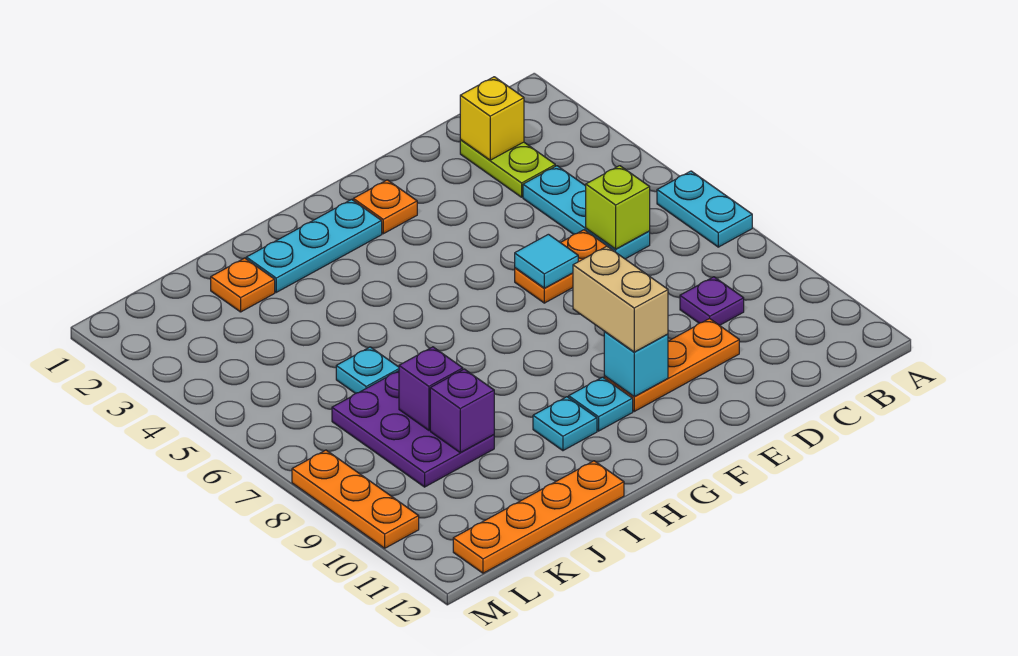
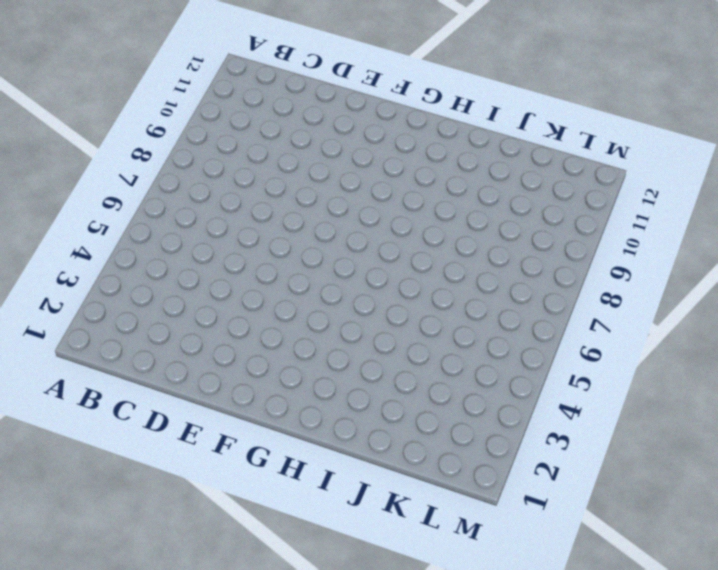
none -> cyan plate A6:A7 level 1
none -> lime plate C2:C3 level 1
none -> cyan plate C4:C6 level 1

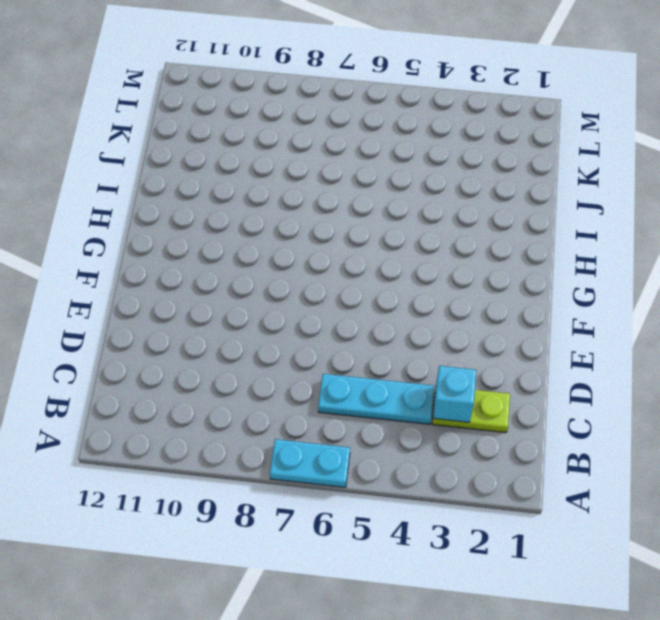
cyan brick C3 level 2 -> cyan brick F10 level 2
none -> purple plate C9 level 1
none -> orange plate D6:E6 level 1
none -> orange plate D10:F10 level 1

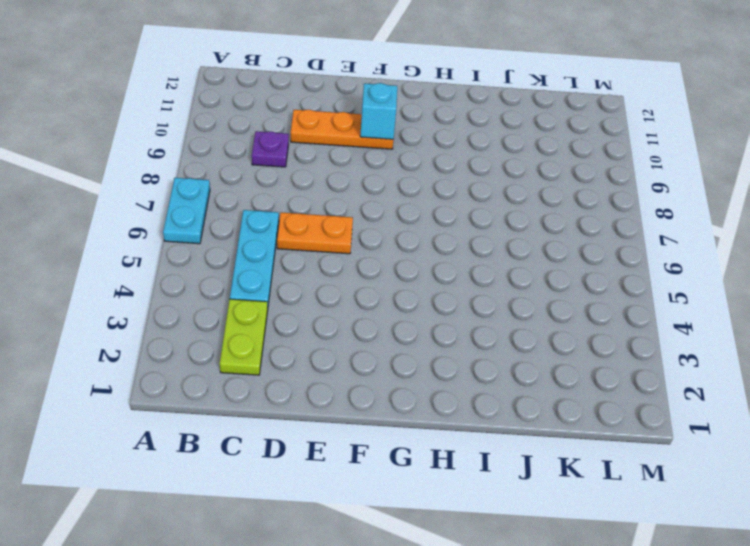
none -> orange plate F2 level 1
none -> cyan plate G2:I2 level 1
none -> cyan plate G10 level 1

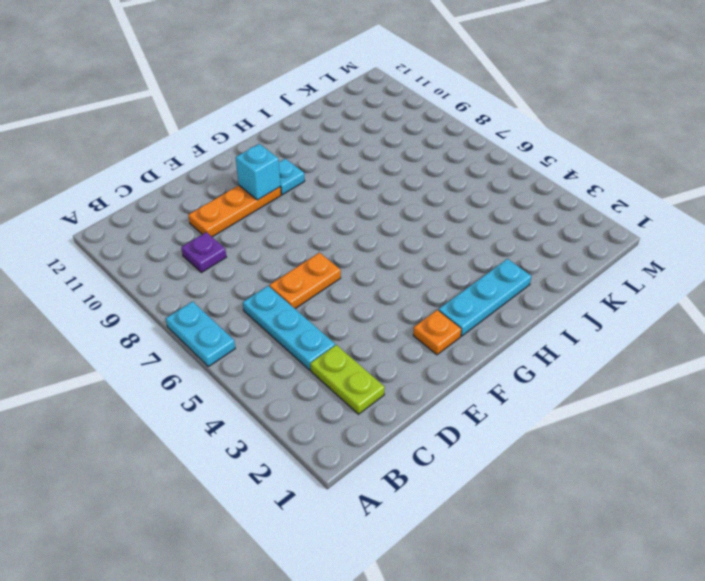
none -> cyan plate H10 level 1
none -> orange plate I12:L12 level 1
none -> orange plate J2 level 1

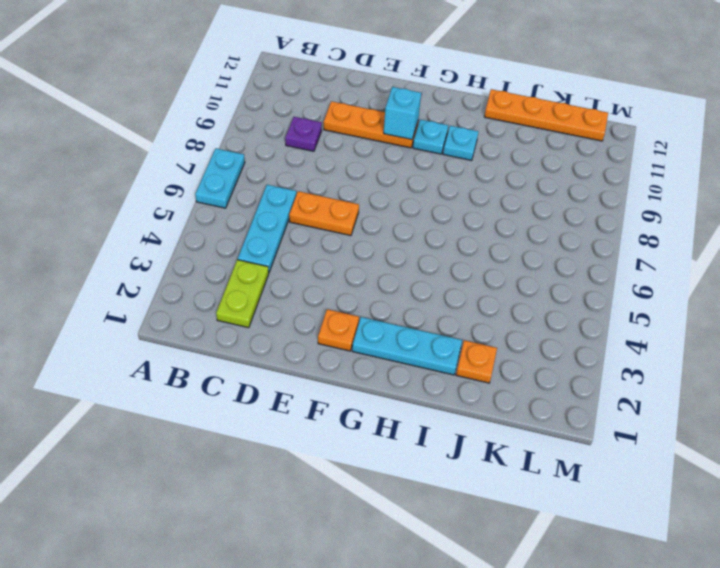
none -> cyan plate J6 level 1
none -> purple plate J7:K9 level 1
none -> orange plate M8:M10 level 1

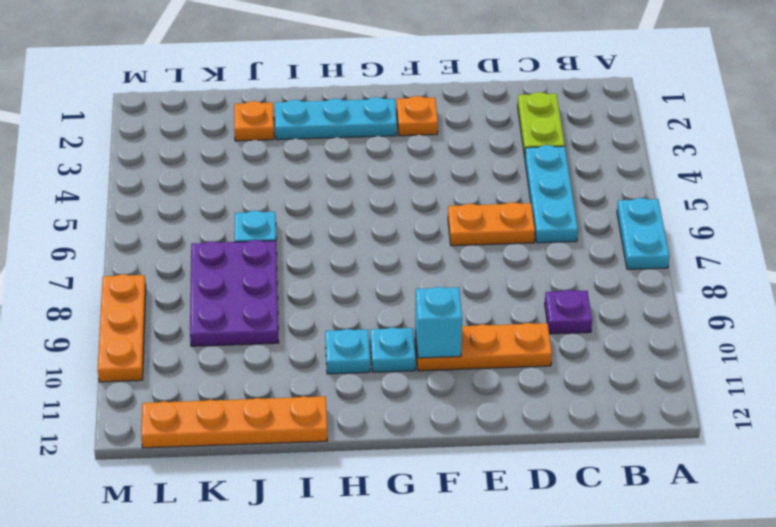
none -> yellow brick C2 level 2
none -> lime brick C6 level 2
none -> cyan tile E6 level 2

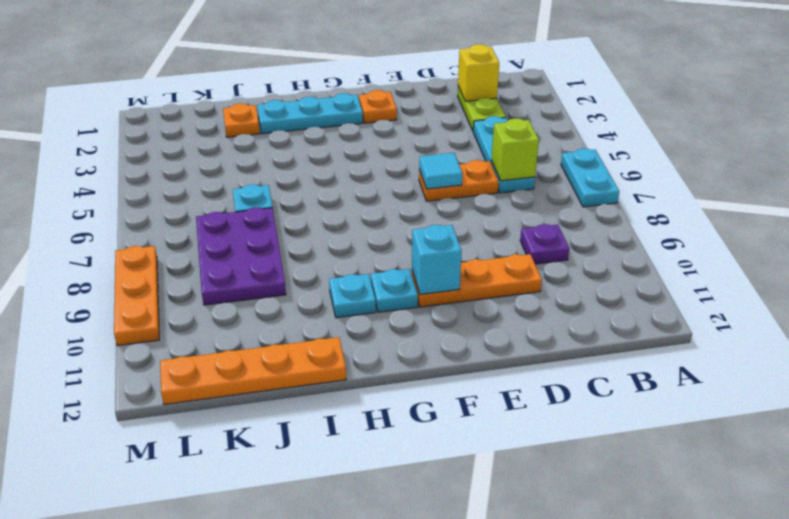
none -> purple brick J8 level 2
none -> purple brick J9 level 2
none -> tan brick F9:F10 level 3

